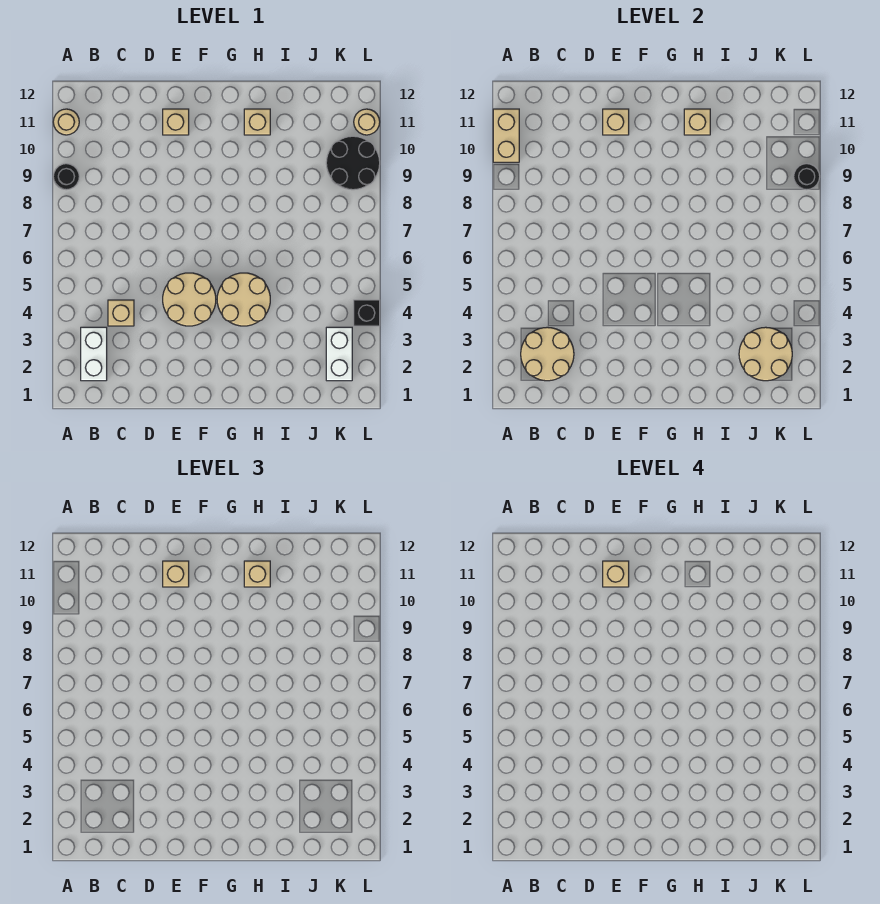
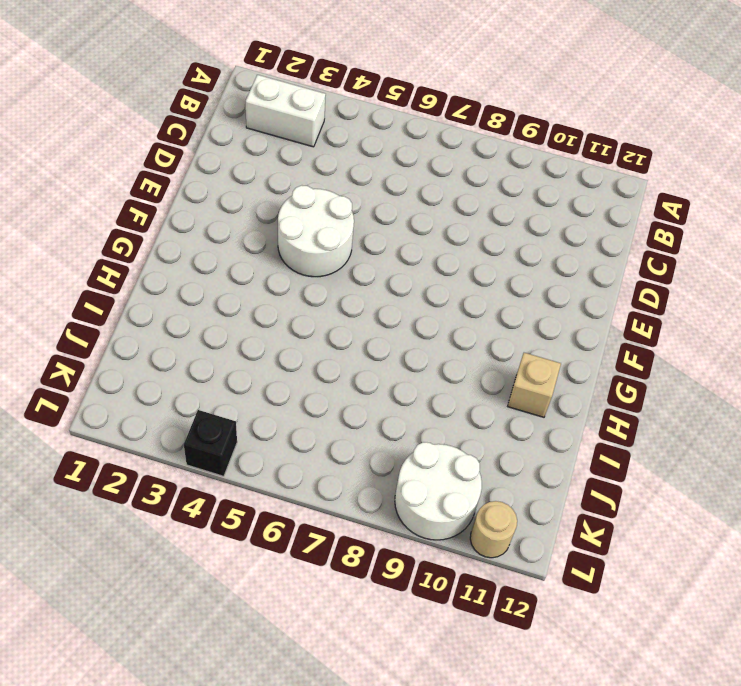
white round brick E4:F5 level 1 -> tan round brick E4:F5 level 1
white round brick K9:L10 level 1 -> black round brick K9:L10 level 1
none -> black round brick A9 level 1
none -> tan round brick A11 level 1
none -> tan brick C4 level 1

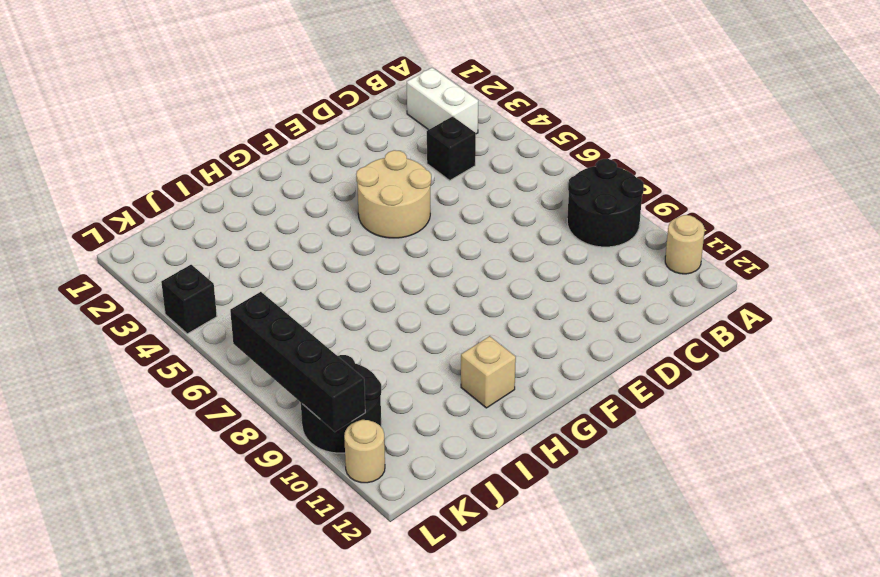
black round brick A8:B9 level 1 -> black round brick A9 level 1
black brick C4 level 1 -> tan brick C4 level 1
black brick L7:L10 level 2 -> black round brick L9 level 2
none -> tan brick E11 level 1
none -> tan round brick G4:H5 level 1
none -> white brick K2:K3 level 1

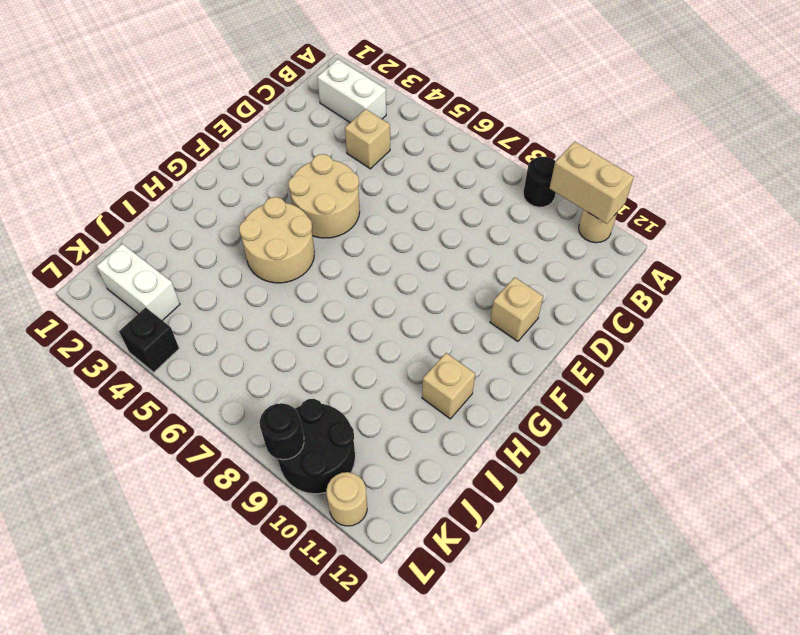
none -> tan round brick B2:C3 level 2
none -> tan brick E11 level 2
none -> tan brick H11 level 2

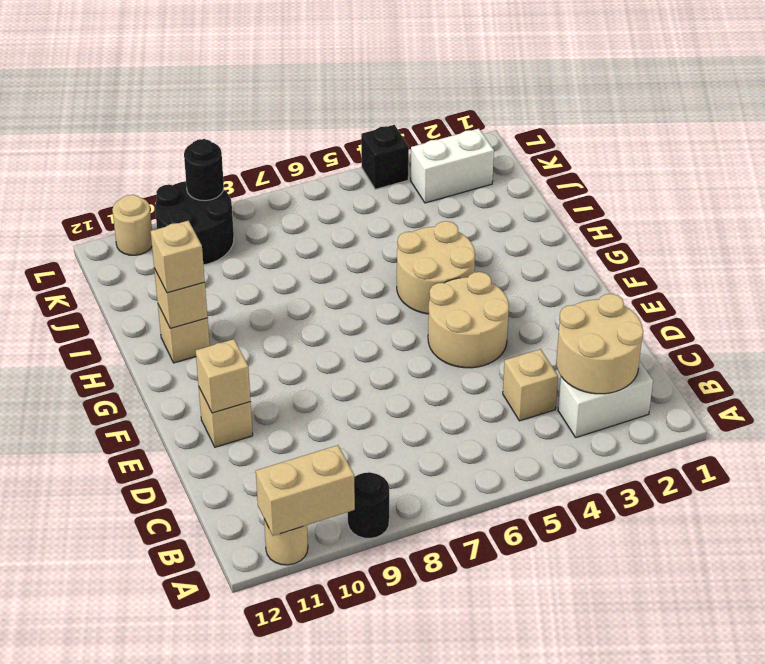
none -> tan round brick J2:K3 level 2
none -> tan brick E11 level 3
none -> tan brick E11 level 4

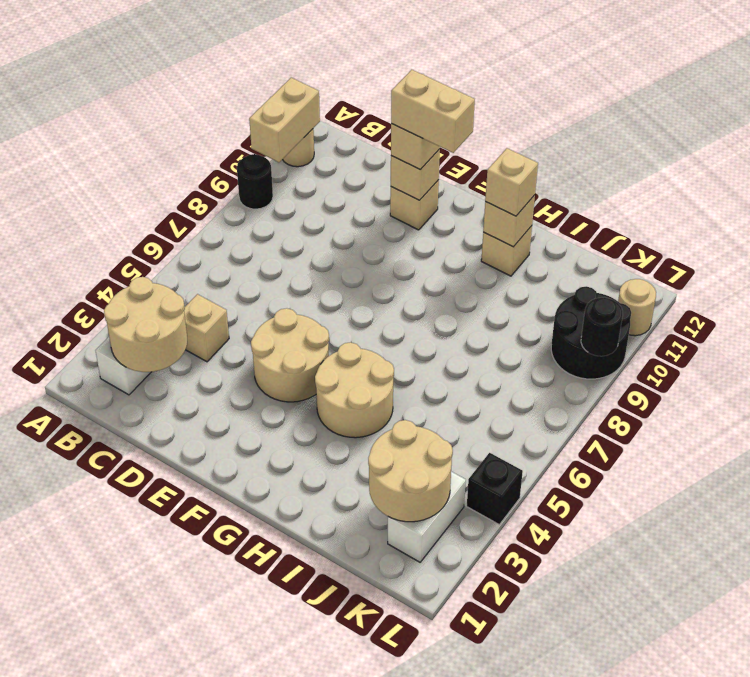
tan brick E11:F11 level 4 -> tan brick E11 level 4

